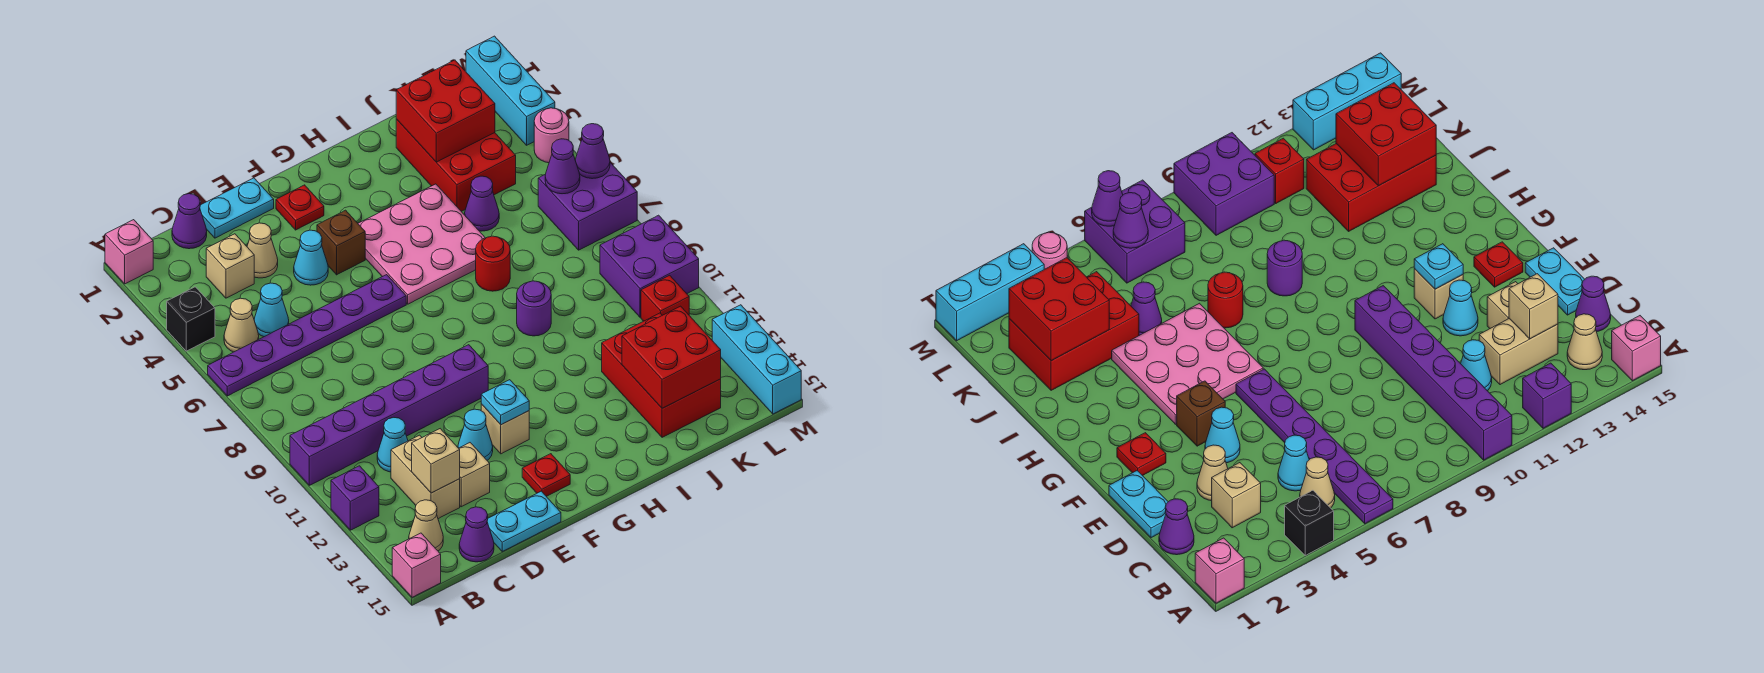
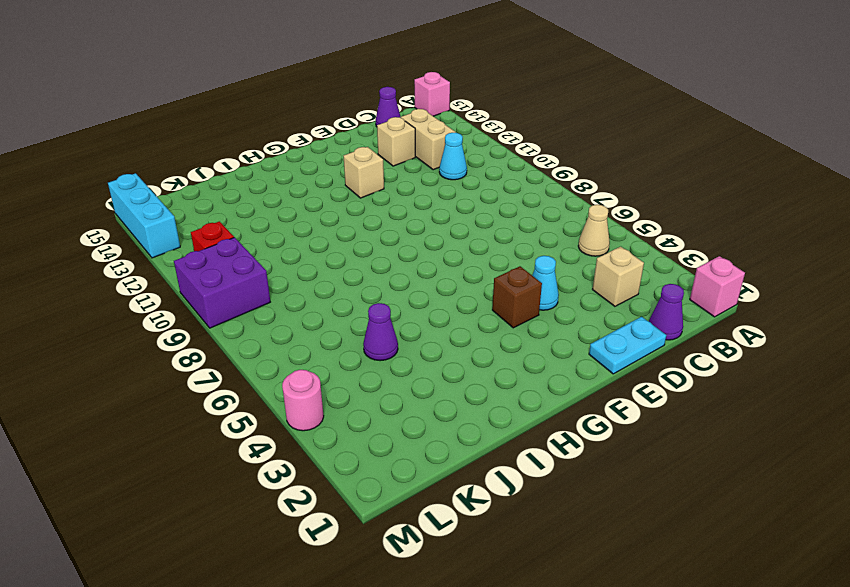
none -> black brick A4 level 1
none -> purple plate A6:F6 level 1
none -> purple brick A10:F10 level 1
none -> purple brick A12 level 1

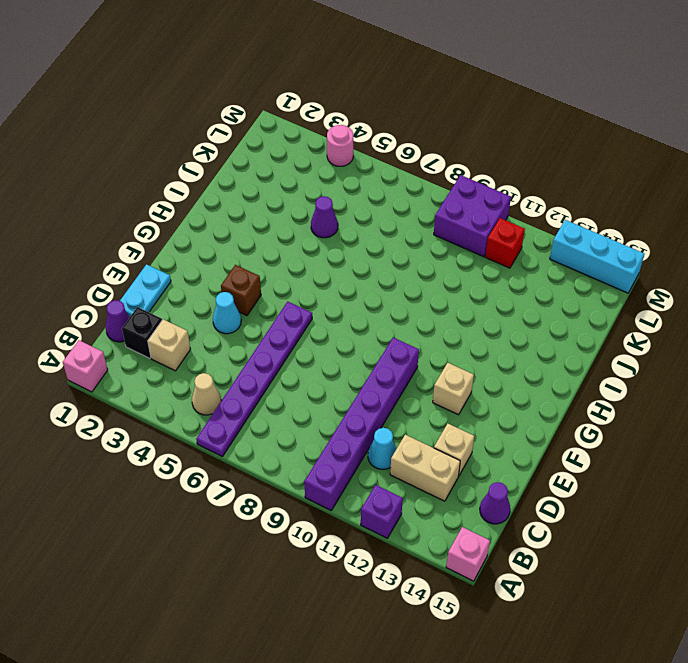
black brick C2 level 1 -> black brick A4 level 1
none -> tan cone B14 level 1
none -> cyan cone C5 level 1
none -> tan cone D3 level 1
none -> cyan plate D15:E15 level 1

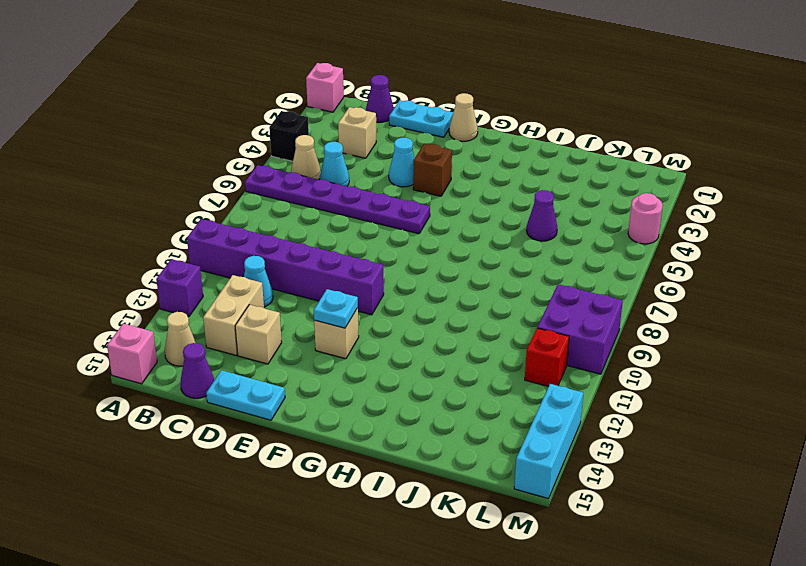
tan cone F1 level 1 -> tan cone D3 level 1
none -> cyan cone E12 level 1
none -> red plate F2 level 1
none -> red plate F14 level 1
none -> pink plate G4:I6 level 1

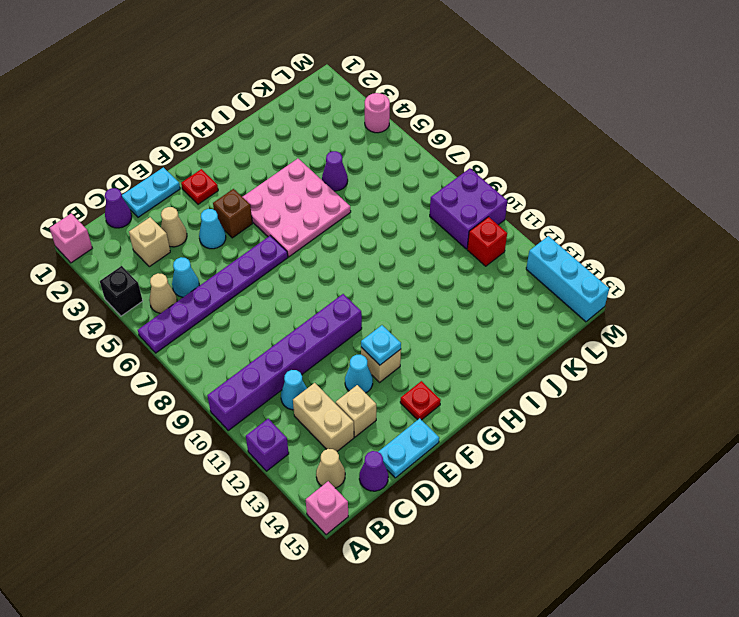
none -> red round brick I7 level 1
none -> purple round brick I9 level 1
none -> red brick J2:K4 level 1
none -> red brick J12:K14 level 1

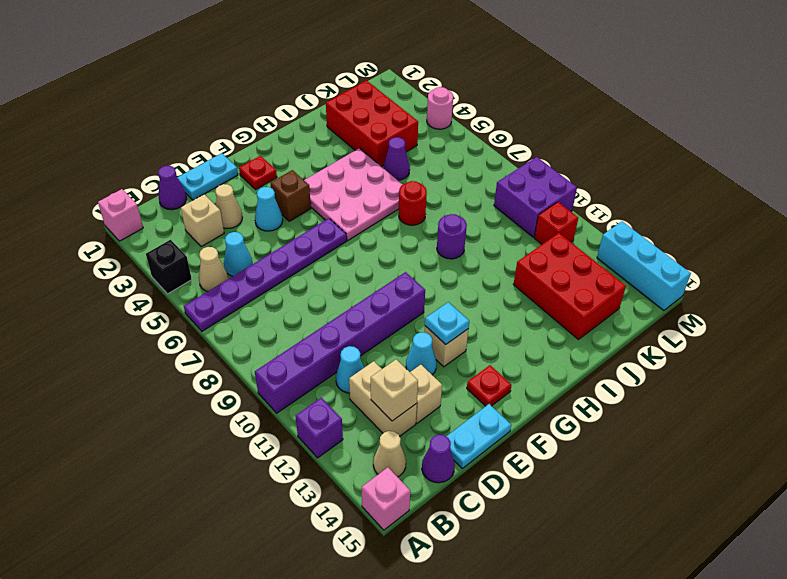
none -> purple brick L6:M7 level 1
none -> cyan brick M1:M3 level 1
none -> red brick J2:K3 level 2
none -> red brick J13:K14 level 2

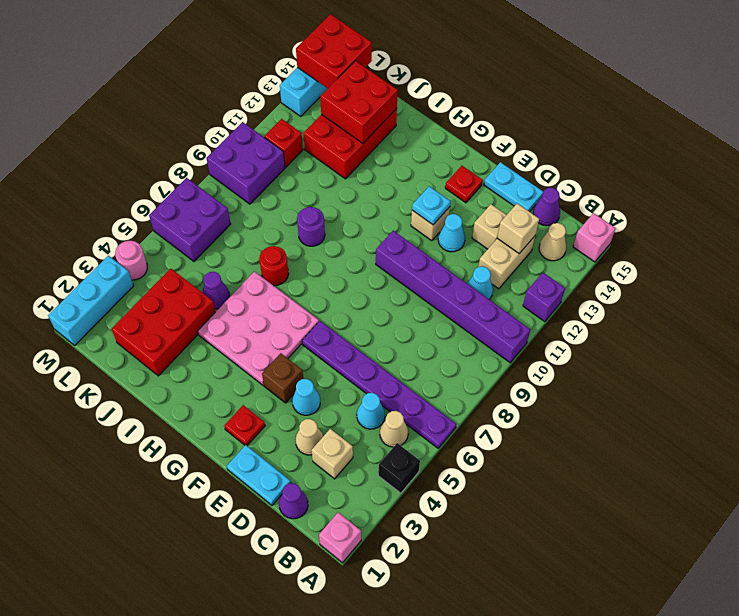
red brick L14:M15 level 2 -> red brick J2:K3 level 2
none -> purple cone L6 level 2
none -> purple cone M6 level 2

